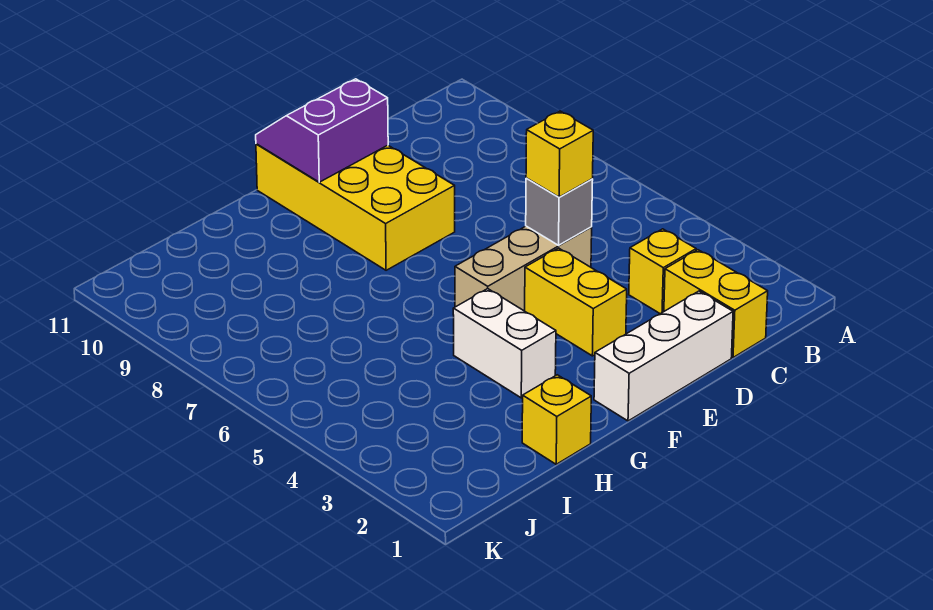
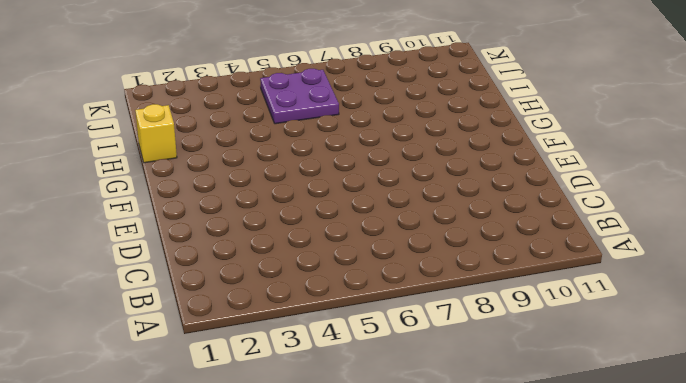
purple plate I5:J6 level 1 -> none
none -> yellow brick C1:C2 level 1
none -> yellow brick C3 level 1

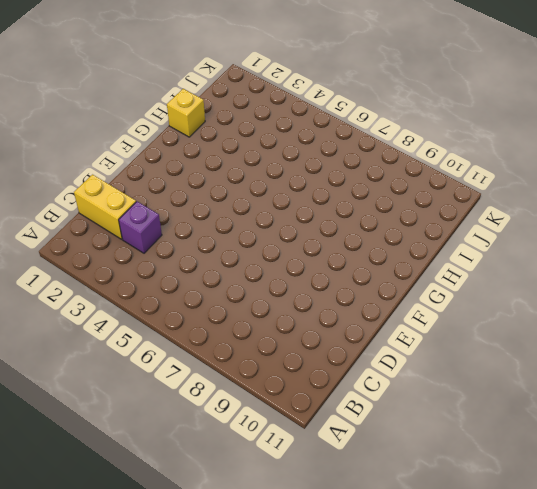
purple brick C3 level 1 -> yellow brick C3 level 1
none -> white brick D1:F1 level 1
none -> tan brick D5:F5 level 1

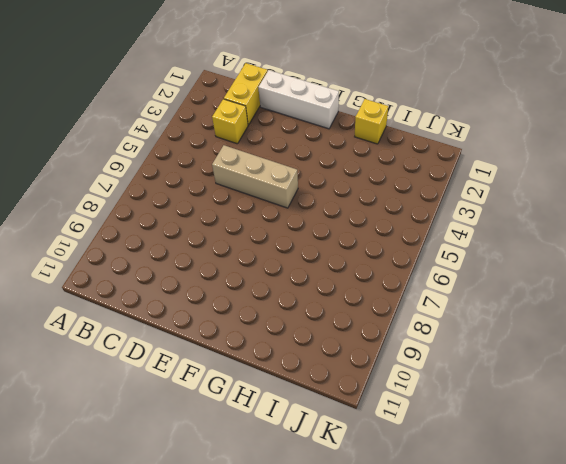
none -> yellow brick E3:E4 level 1
none -> yellow brick E8:F11 level 1

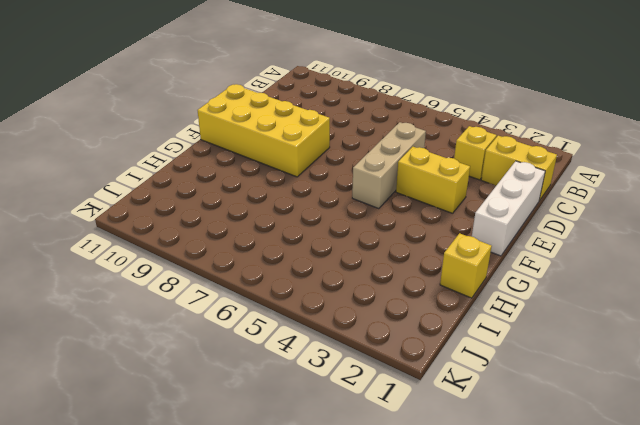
none -> white brick G3:G4 level 1
none -> grey brick D5 level 2

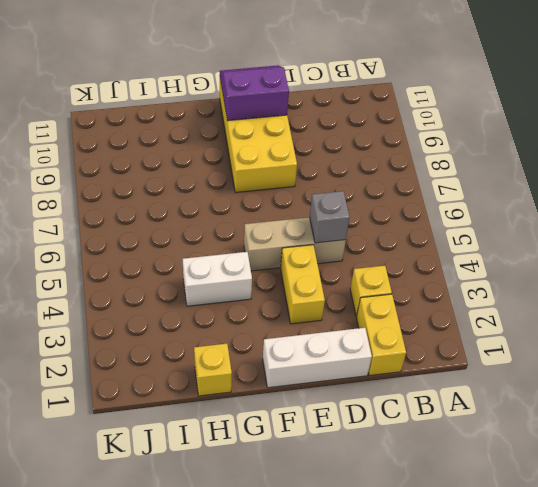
white brick G4:H4 level 1 -> white brick G3:G4 level 1
none -> yellow brick D5 level 3

